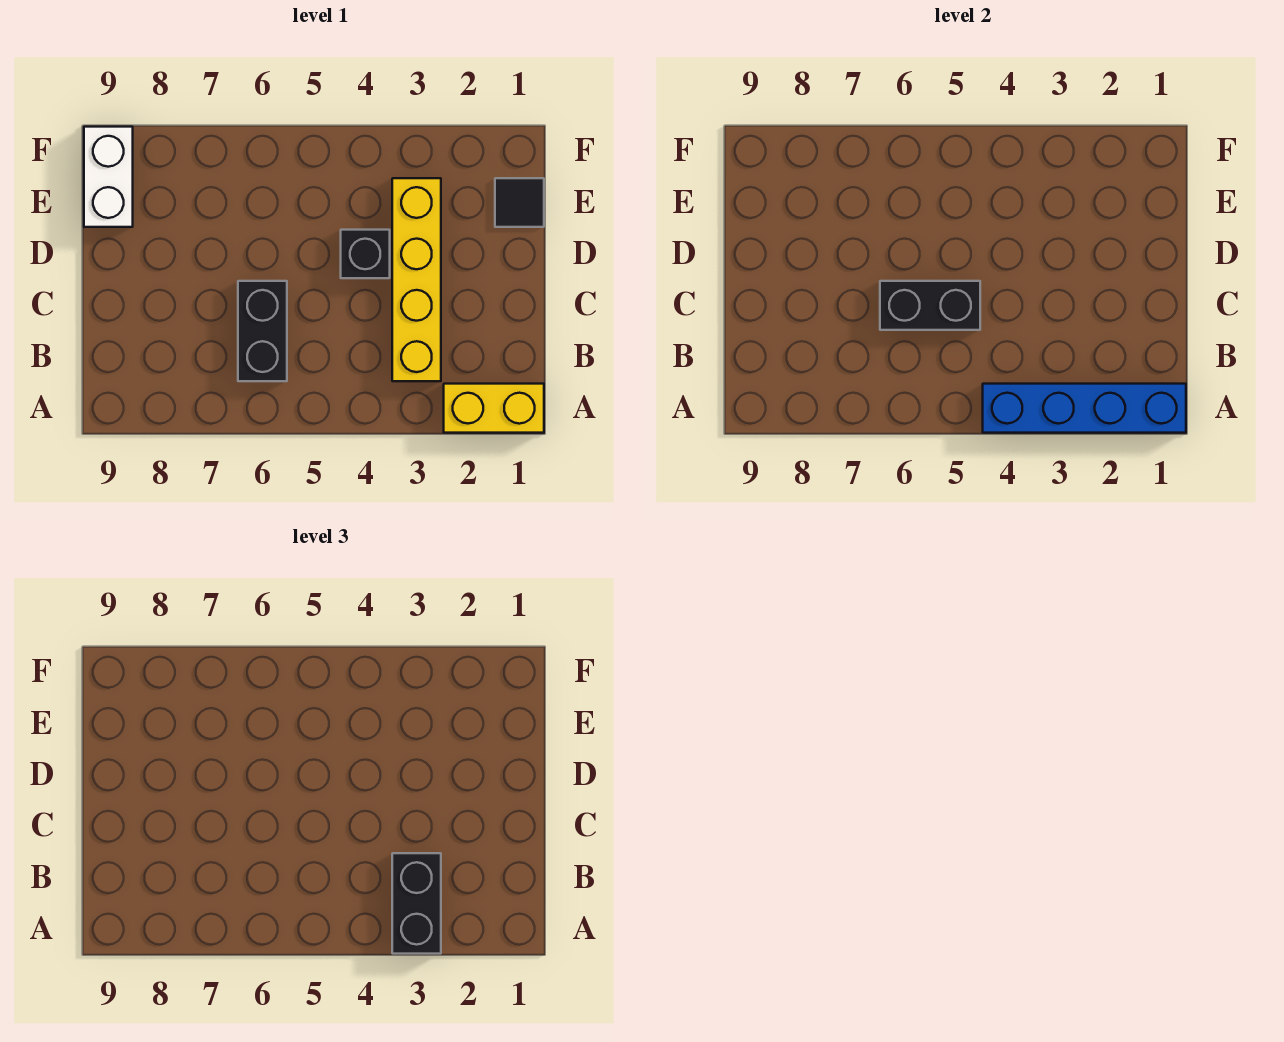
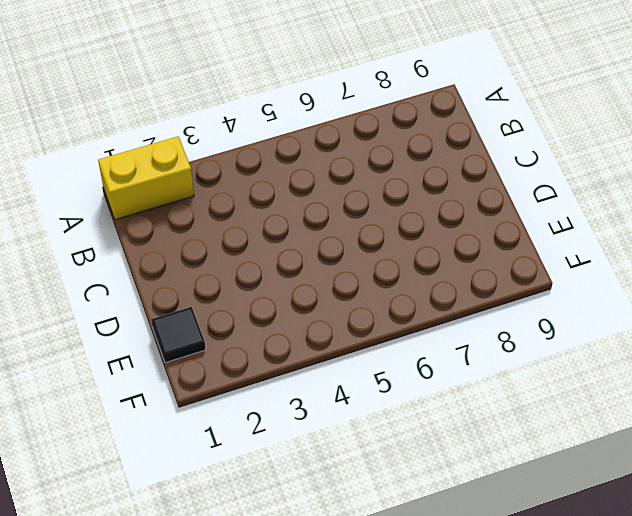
none -> yellow brick B3:E3 level 1
none -> black brick B6:C6 level 1

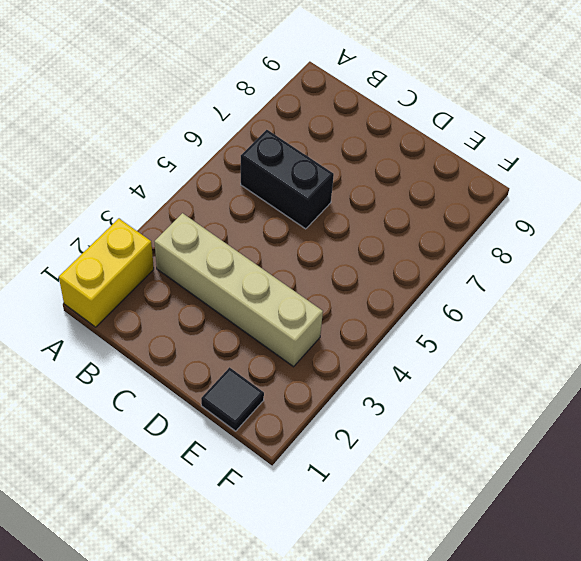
tan brick B3:E3 level 1 -> yellow brick B3:E3 level 1
none -> black brick D4 level 1
none -> white brick E9:F9 level 1

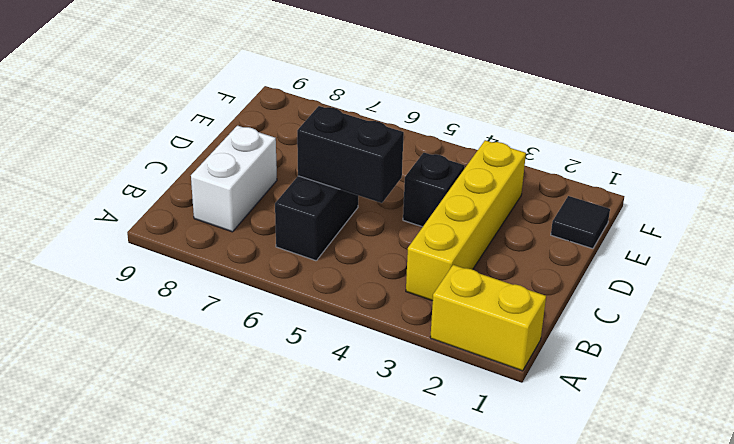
white brick B8:C8 level 1 -> white brick E9:F9 level 1
none -> blue brick A1:A4 level 2
none -> black brick A3:B3 level 3

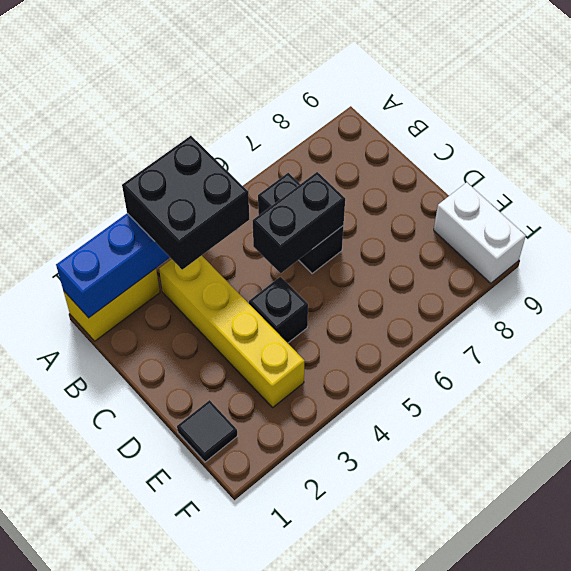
black brick A3:B4 level 3 -> black brick A3:B3 level 3

